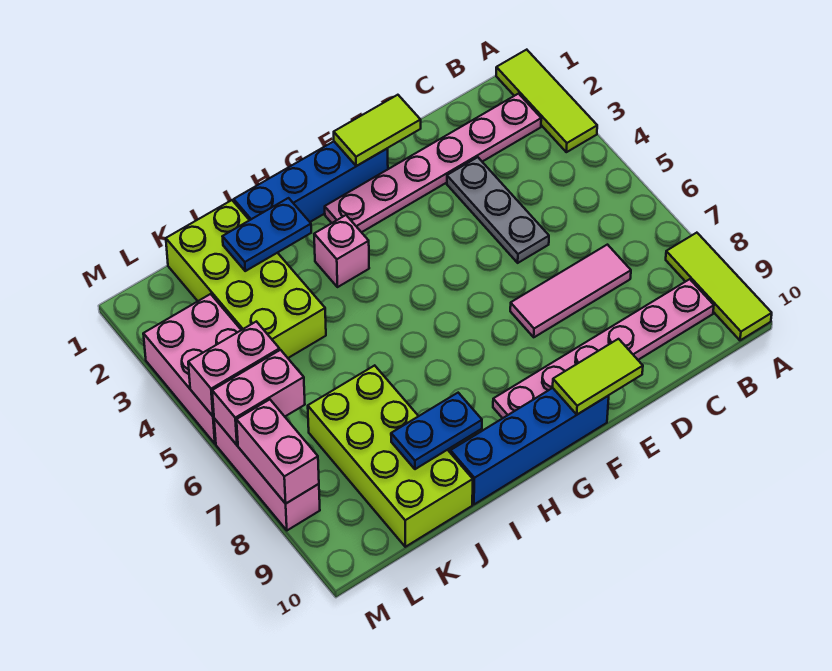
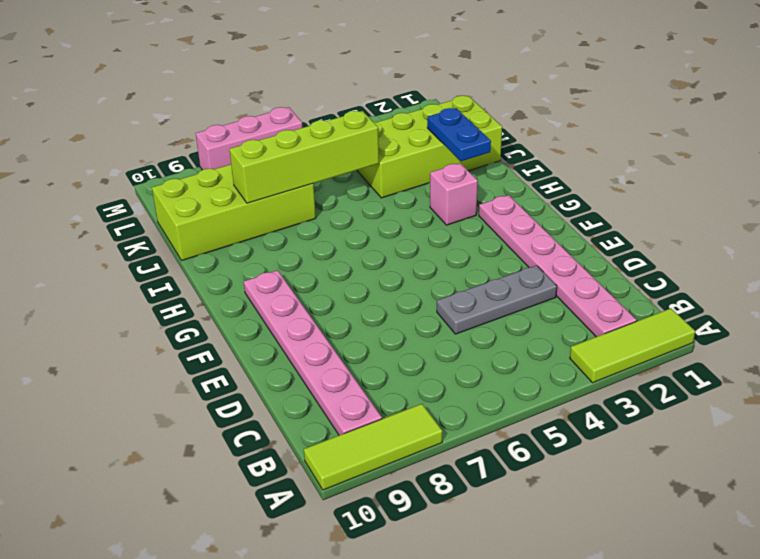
lime brick J5:J8 level 2 -> none
none -> pink tile C7:E7 level 1
none -> blue brick F1:I1 level 1
none -> blue brick F10:I10 level 1

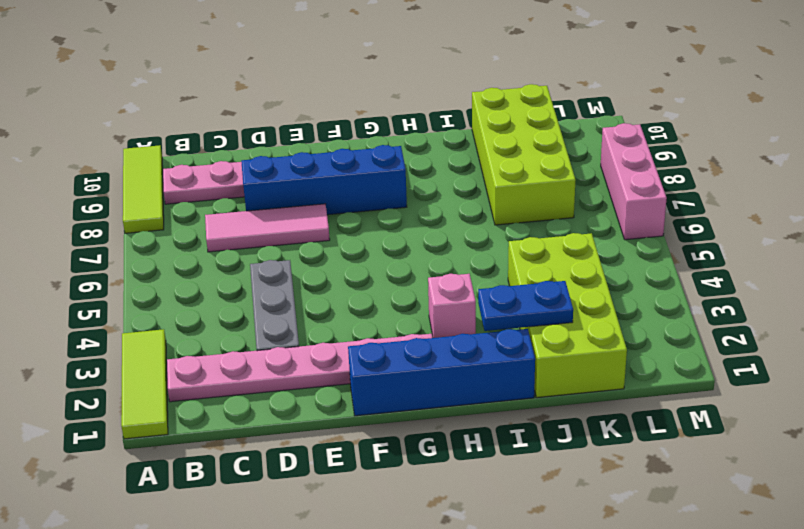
blue brick D8:G8 level 1 -> blue brick F10:I10 level 1
none -> pink brick L3:M5 level 1
none -> lime tile E1:F1 level 2
none -> lime tile E10:F10 level 2

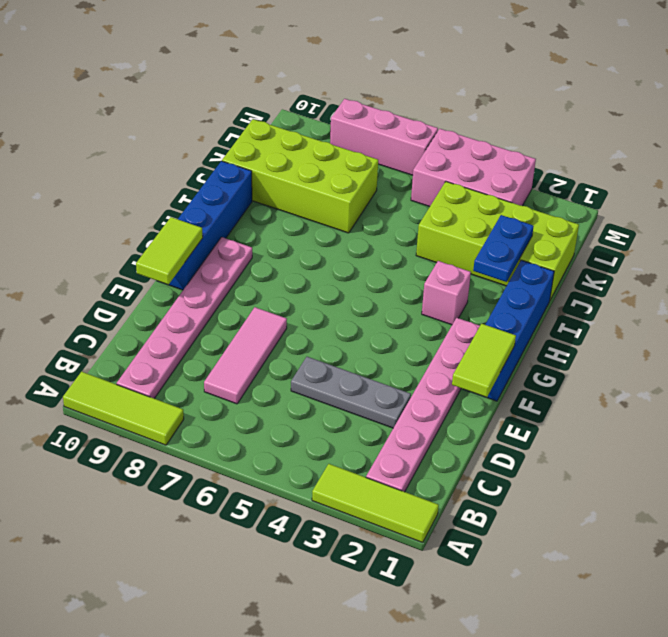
none -> blue plate I9:J9 level 2
none -> pink brick L5:M5 level 2
none -> pink brick L6:M6 level 2

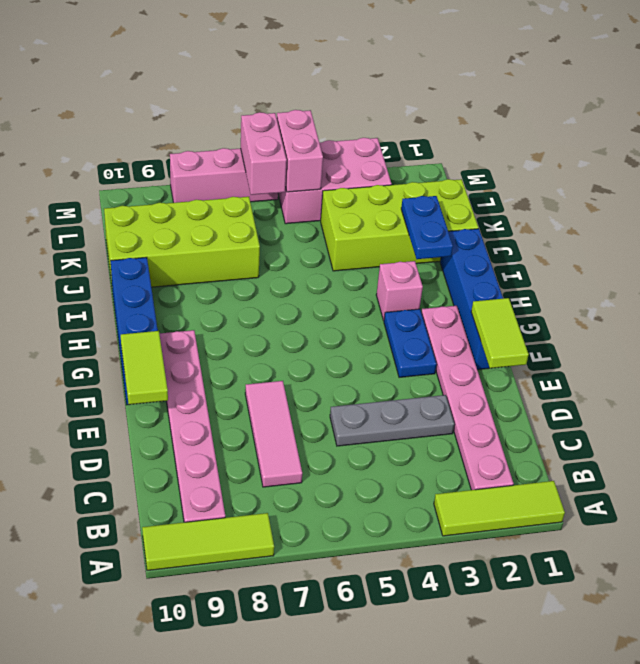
blue plate F3:G3 level 1 -> blue plate I9:J9 level 2
none -> pink brick M7:M8 level 2

